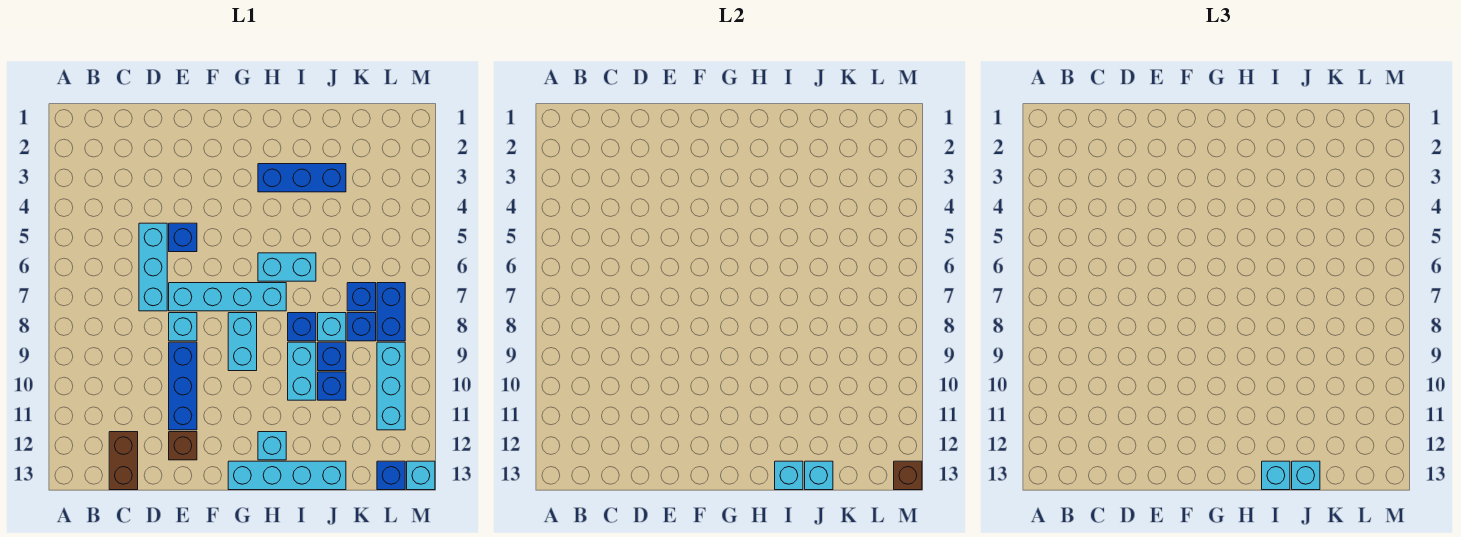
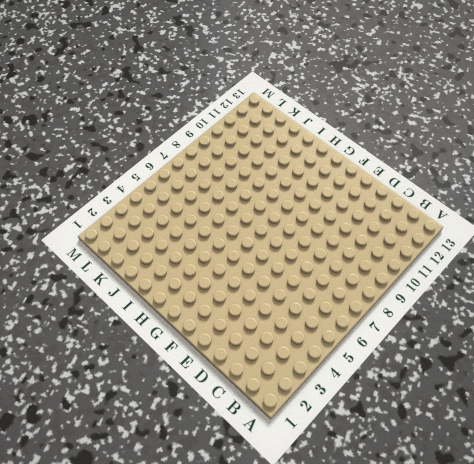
none -> brown brick C12:C13 level 1
none -> cyan brick D5:D7 level 1
none -> blue brick E5 level 1

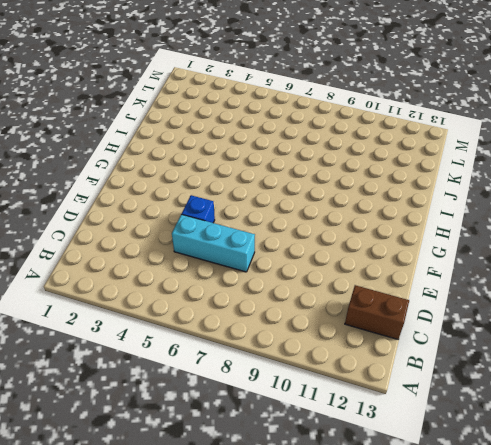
none -> cyan brick E7:H7 level 1
none -> cyan brick E8 level 1
none -> blue brick E9:E11 level 1

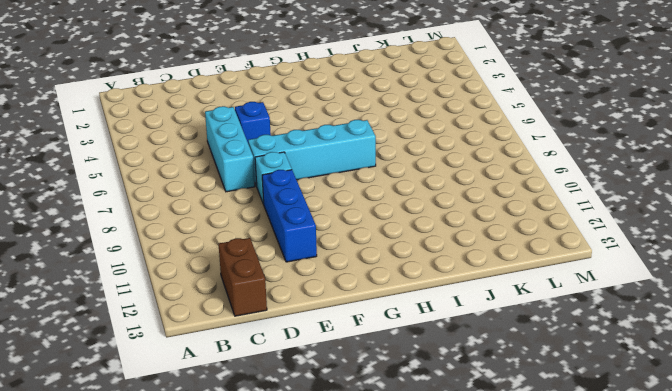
none -> brown brick E12 level 1
none -> cyan brick G8:G9 level 1
none -> cyan brick G13:J13 level 1

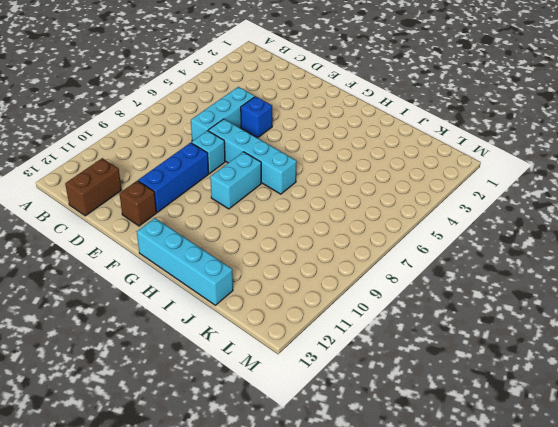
none -> blue brick H3:J3 level 1
none -> cyan brick H6:I6 level 1
none -> cyan brick H12 level 1

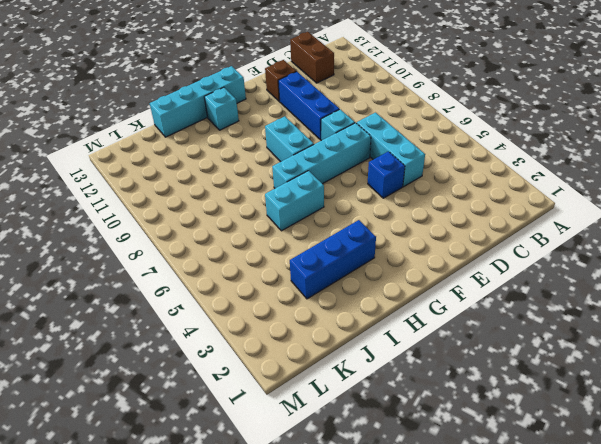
none -> blue brick I8 level 1
none -> cyan brick I9:I10 level 1
none -> cyan brick J8 level 1

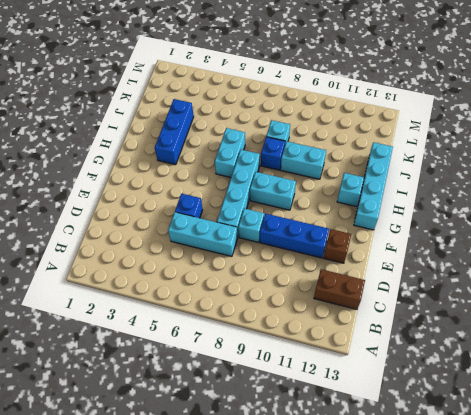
none -> blue brick J9 level 1
none -> blue brick J10 level 1
none -> blue brick K7 level 1

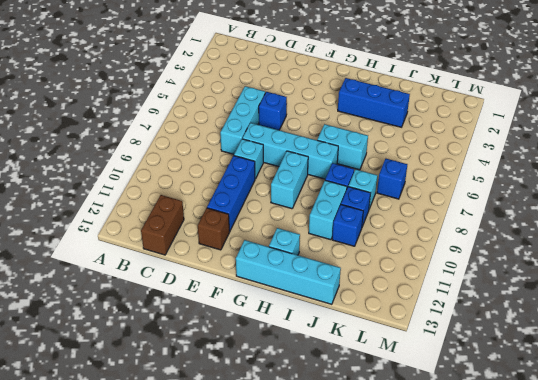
none -> blue brick K8 level 1
none -> blue brick L7:L8 level 1
none -> cyan brick L9:L11 level 1

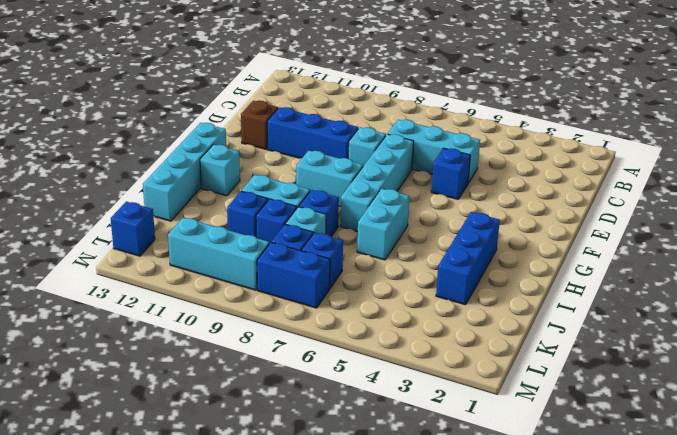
none -> brown brick C12:C13 level 1
none -> cyan brick M13 level 1
none -> cyan brick I13 level 2

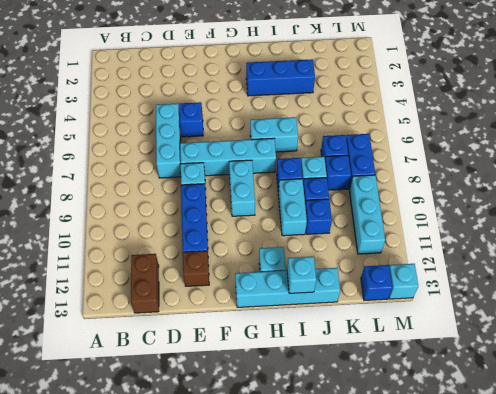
none -> cyan brick J13 level 2
none -> brown brick M13 level 2
none -> cyan brick I13 level 3

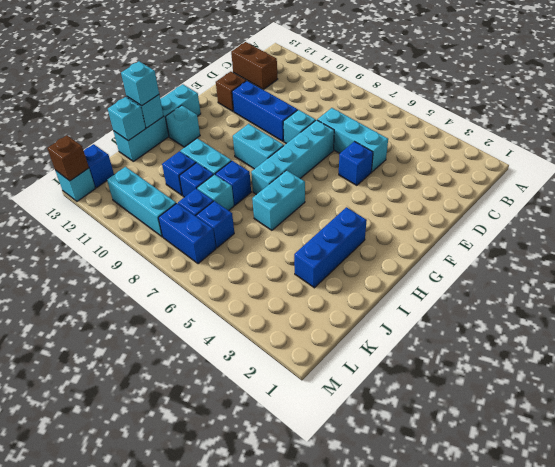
none -> cyan brick J13 level 3

